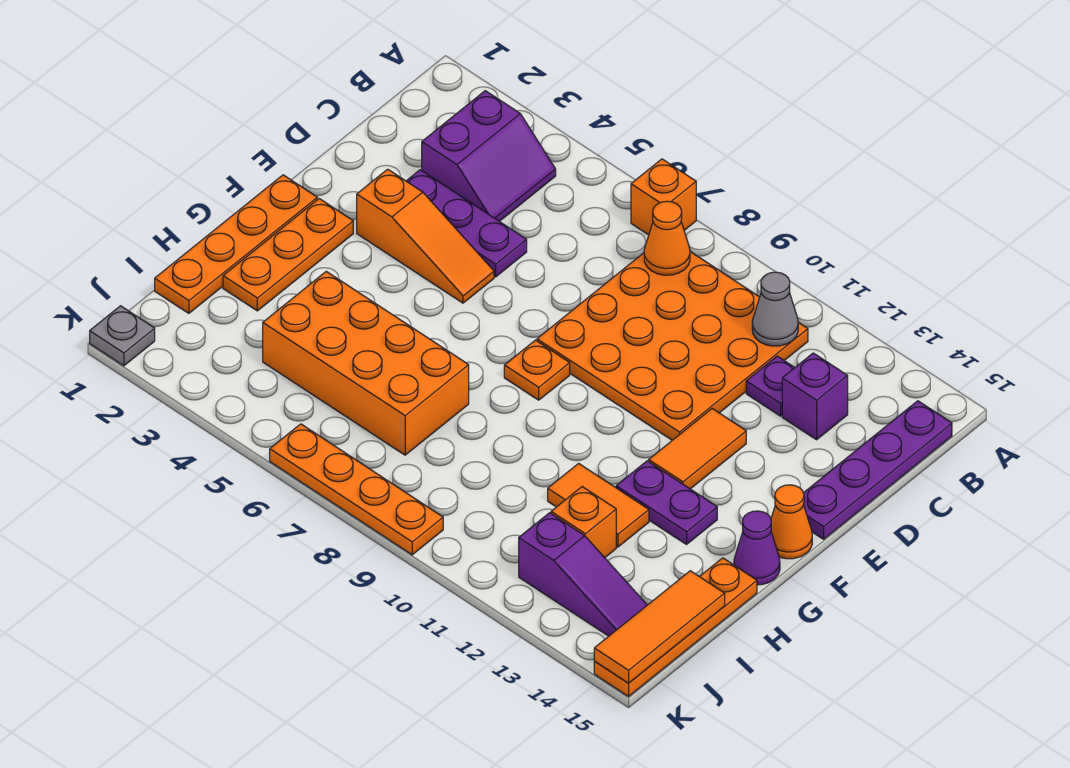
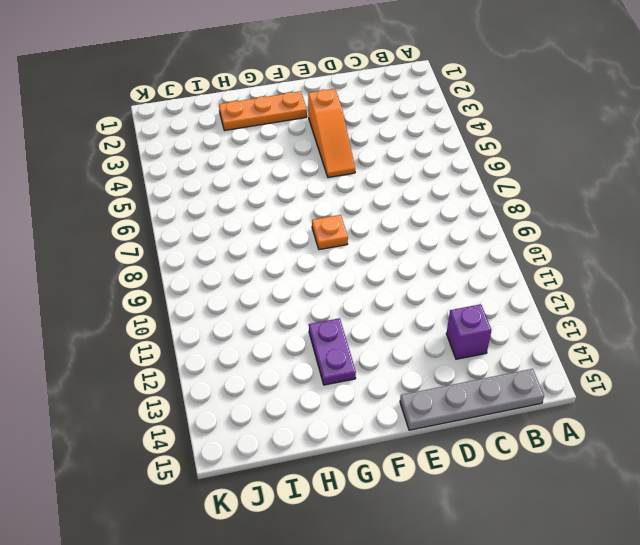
grey plate B15:E15 level 1 -> purple plate B15:E15 level 1
none -> orange brick A7 level 1
none -> purple slope B3:C4 level 1 top 3
none -> orange plate B8:E11 level 1

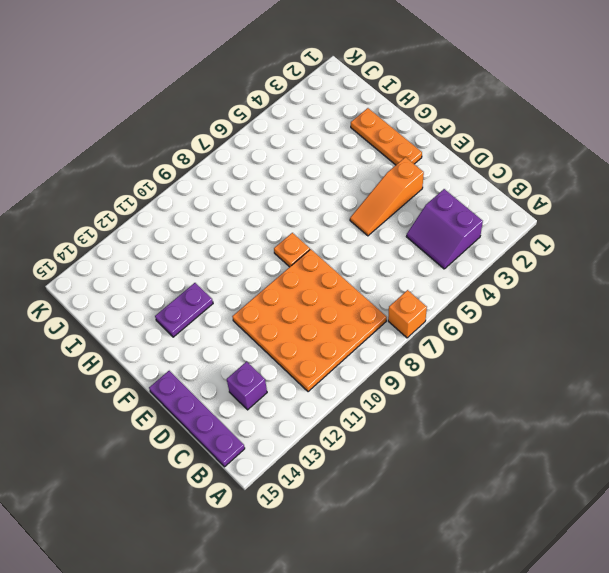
none -> purple plate C12 level 1
none -> purple plate D3:D5 level 1
none -> orange tile E12:F12 level 1

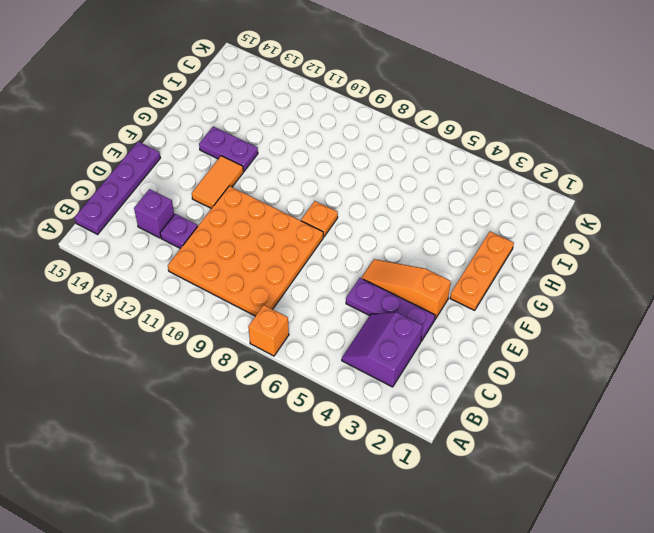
none -> orange plate F1:I1 level 1
none -> orange cone F15 level 1
none -> purple cone G15 level 1

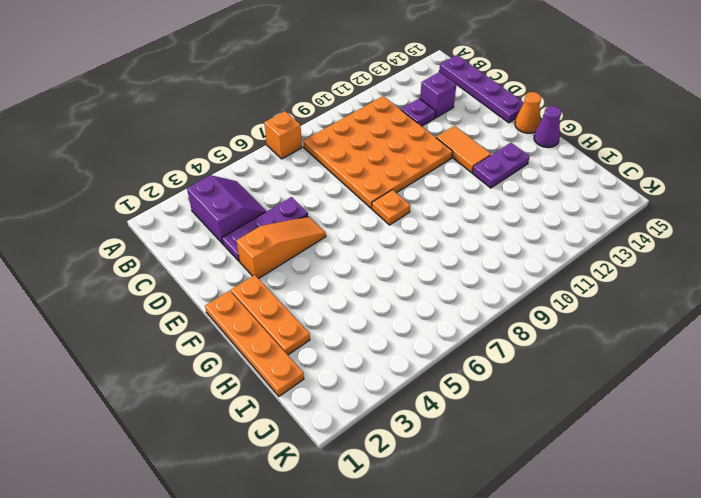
none -> orange brick H4:I7 level 1
none -> orange tile H11:H12 level 1
none -> orange plate H15:K15 level 1

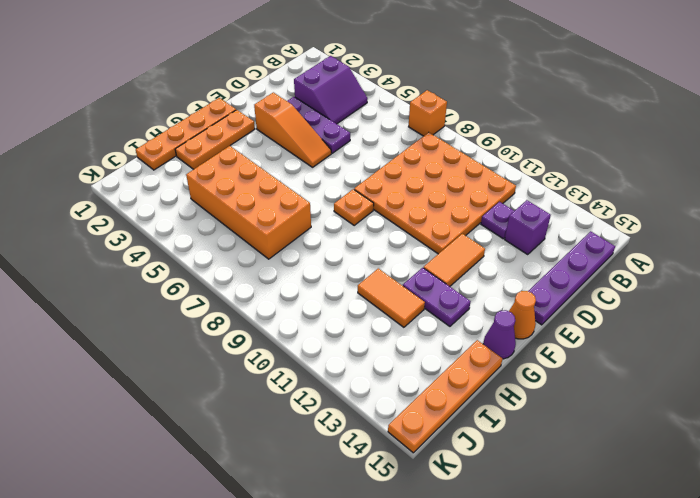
none -> orange brick I12 level 1
none -> purple slope J12:J14 level 1 top 12
none -> grey plate K1 level 1

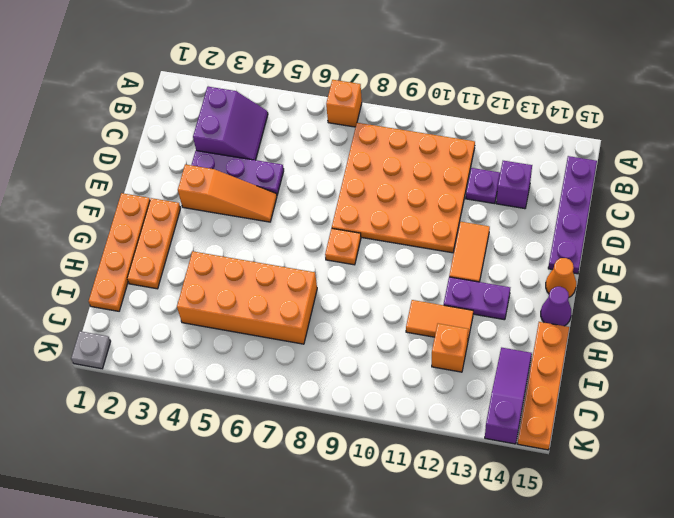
purple slope I14:K14 level 1 top K -> purple slope J12:J14 level 1 top 12
none -> orange plate K6:K9 level 1
none -> orange cone B8 level 2
none -> grey cone B11 level 2

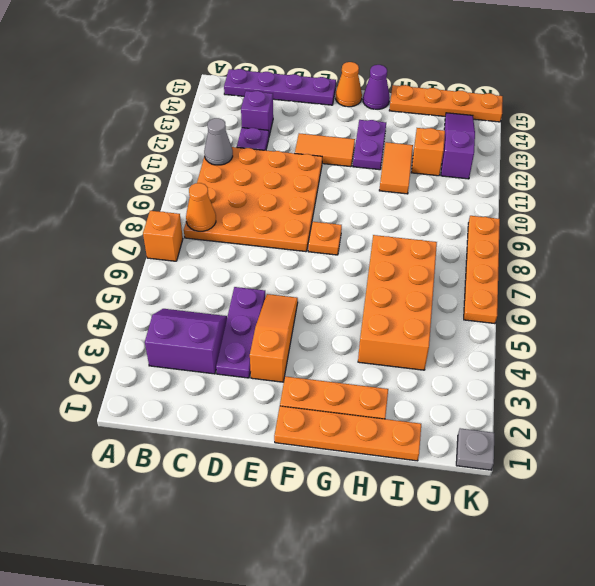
none -> orange tile I15:K15 level 2

